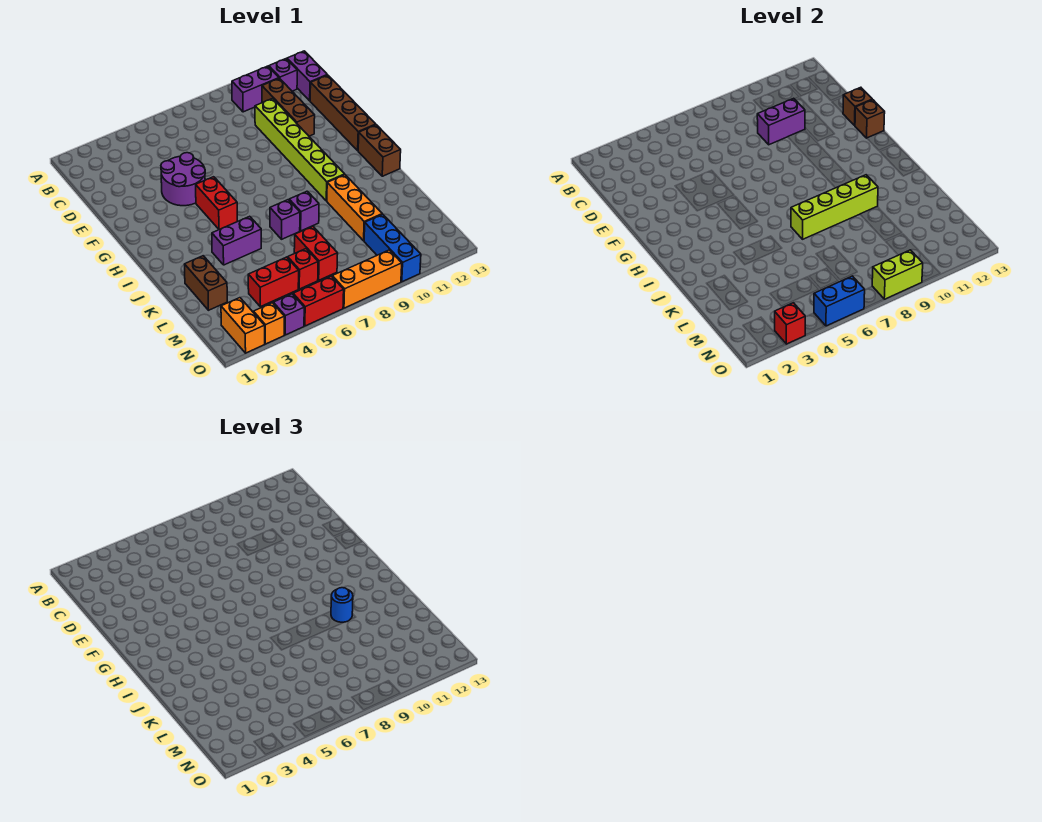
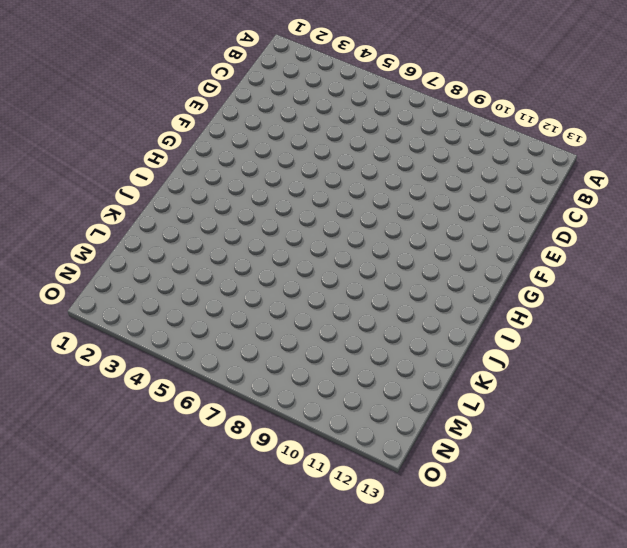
none -> purple brick B10:B11 level 1
none -> purple brick B12 level 1
none -> purple brick B13:C13 level 1
none -> brown brick C11:E11 level 1

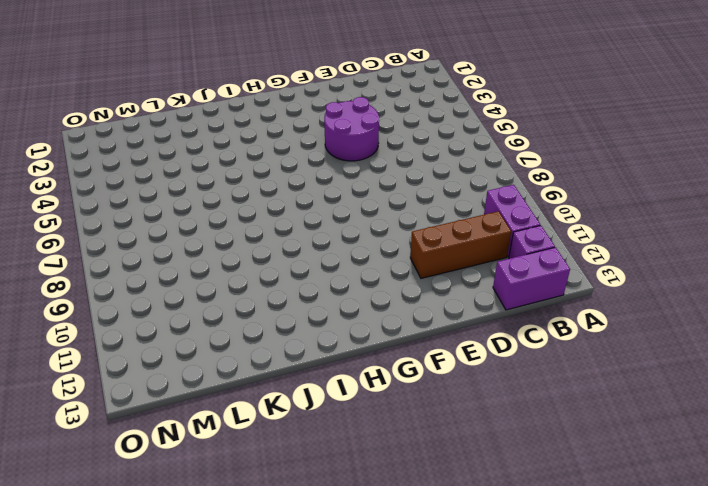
none -> lime brick D10:I10 level 1
none -> brown brick D13:G13 level 1
none -> red brick G5:H5 level 1
none -> brown brick H13:I13 level 1

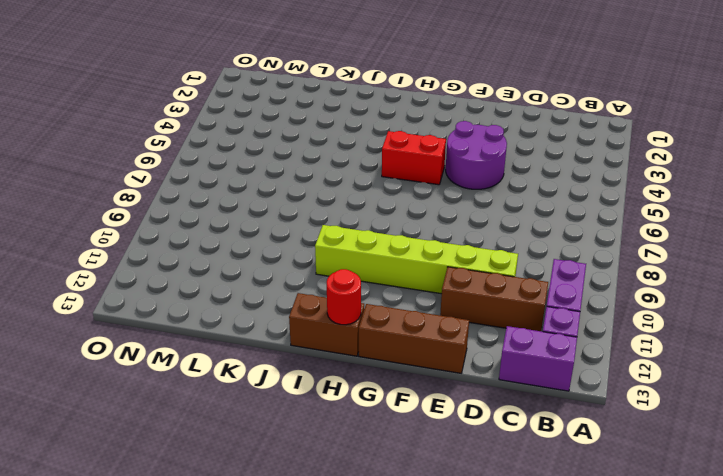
brown brick E13:G13 level 1 -> brown brick D13:G13 level 1
red round brick H13 level 2 -> none
none -> purple brick J4:J5 level 1
none -> purple brick J7 level 1
none -> purple brick J8 level 1
none -> orange brick J10:L10 level 1

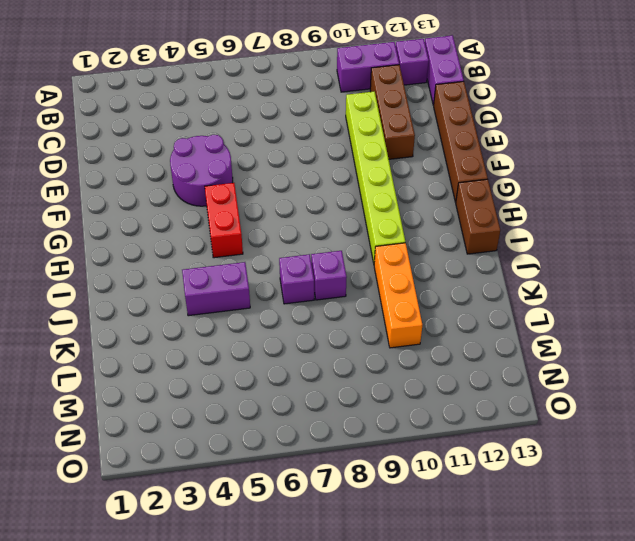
none -> brown brick K2:L2 level 1
none -> red brick L7:M7 level 1
none -> red brick M4:M5 level 1
none -> red brick M6 level 1

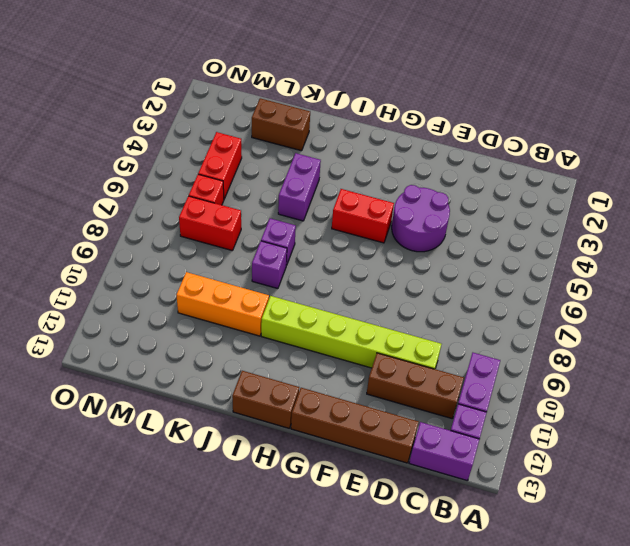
none -> blue brick M10:O10 level 1
none -> orange brick N2:O2 level 1
none -> orange brick O3 level 1
none -> purple brick O4 level 1

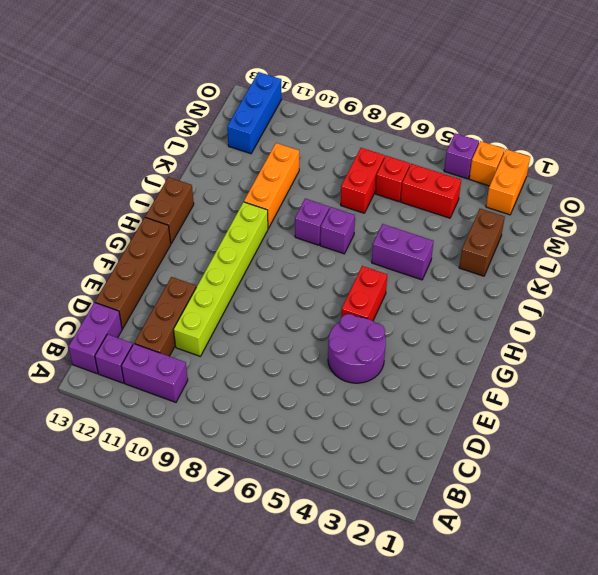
blue brick M12:O12 level 1 -> blue brick M10:O10 level 1
none -> red brick O5:O6 level 1
none -> orange brick O7:O9 level 1
none -> purple brick D9:D10 level 2
none -> brown brick E13 level 2

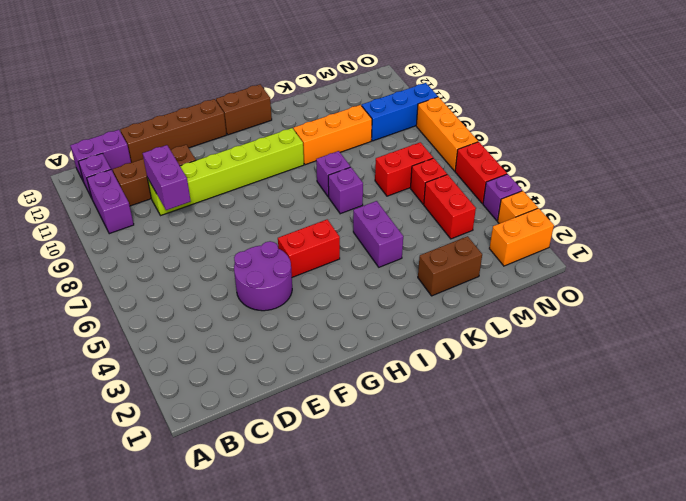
none -> brown brick E13 level 2
none -> brown brick F13 level 2
none -> lime brick J7:J10 level 2
none -> red brick O3 level 2

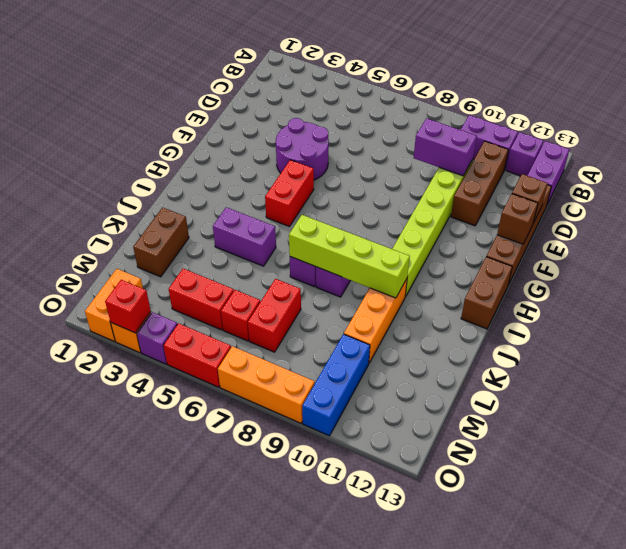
none -> blue brick O5:O6 level 2
none -> lime brick O8:O9 level 2
none -> blue round brick J10 level 3

